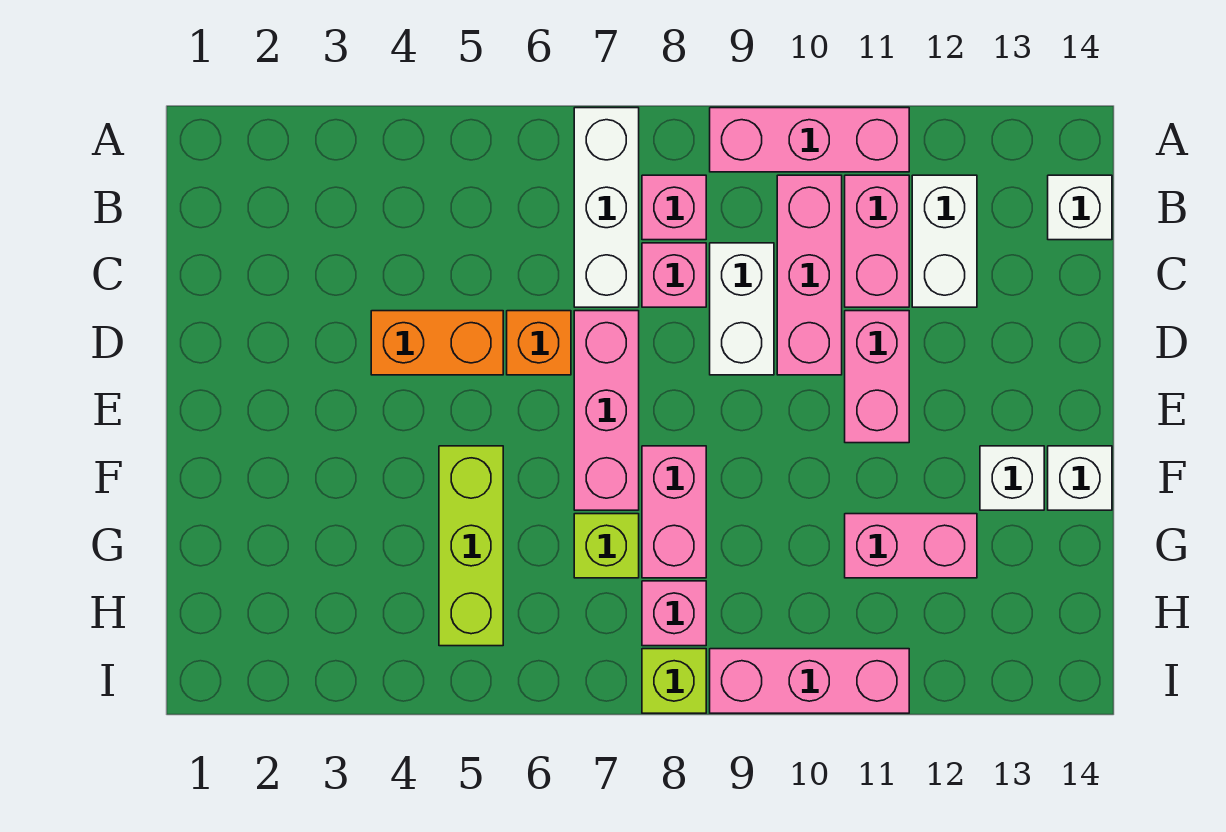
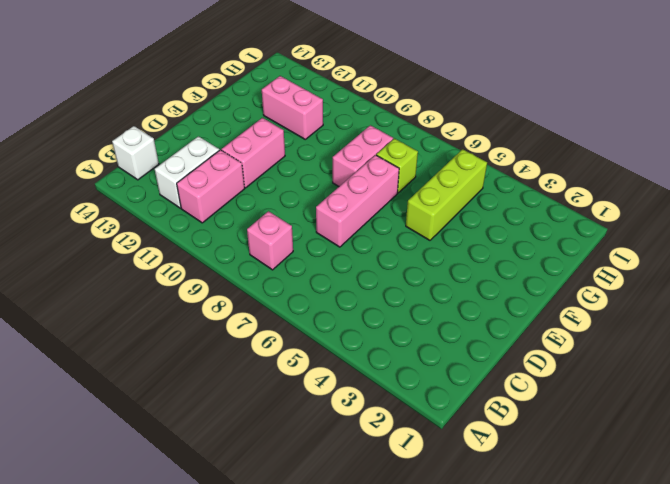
none -> white brick A7:C7 level 1
none -> pink brick A9:A11 level 1
none -> pink brick B10:D10 level 1

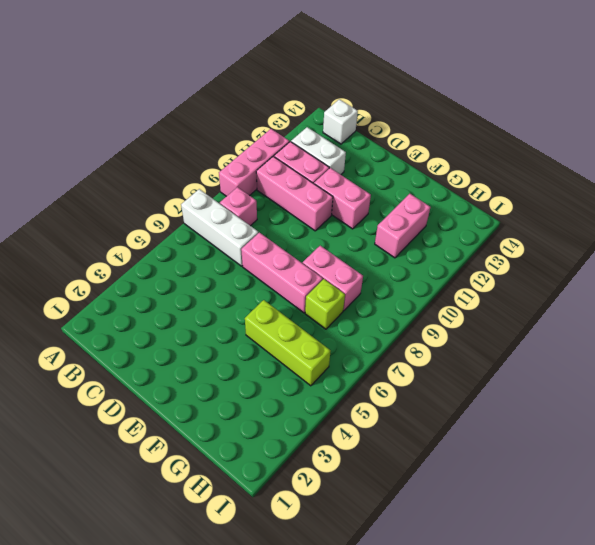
none -> pink brick C8 level 1
none -> white brick C9:D9 level 1
none -> orange brick D4:D5 level 1

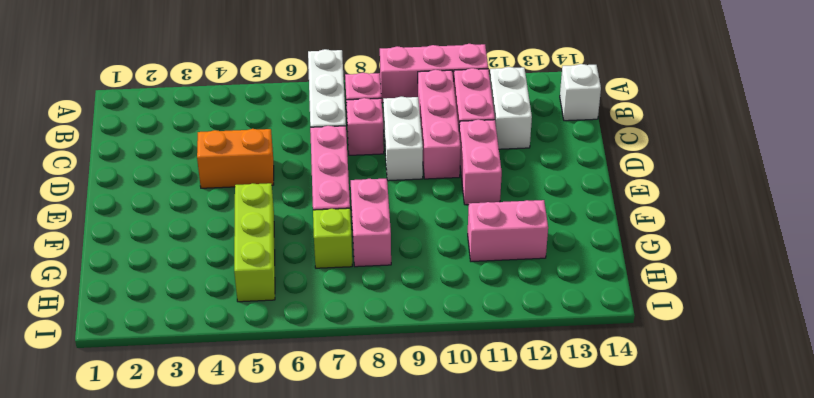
none -> orange brick D6 level 1
none -> white brick F13 level 1
none -> white brick F14 level 1

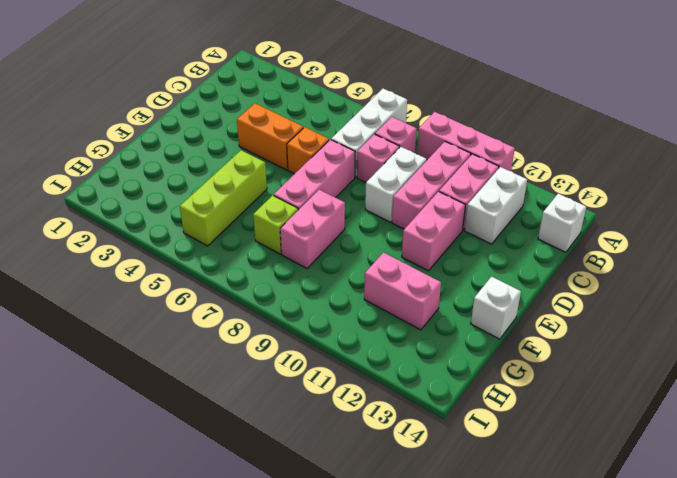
none -> white brick F13 level 1
none -> pink brick H8 level 1
none -> lime brick I8 level 1

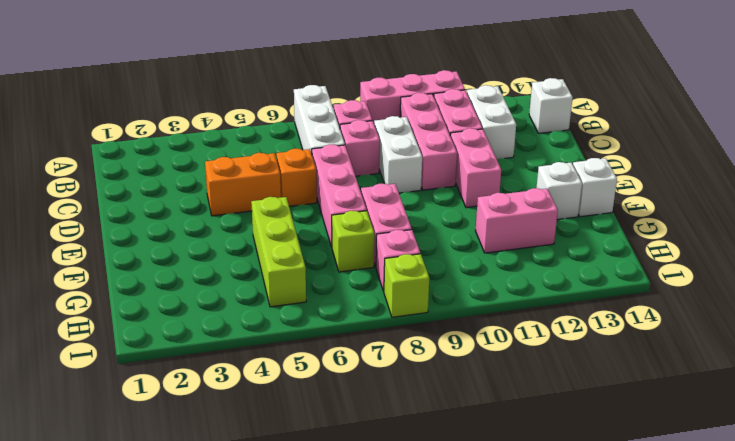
none -> pink brick I9:I11 level 1

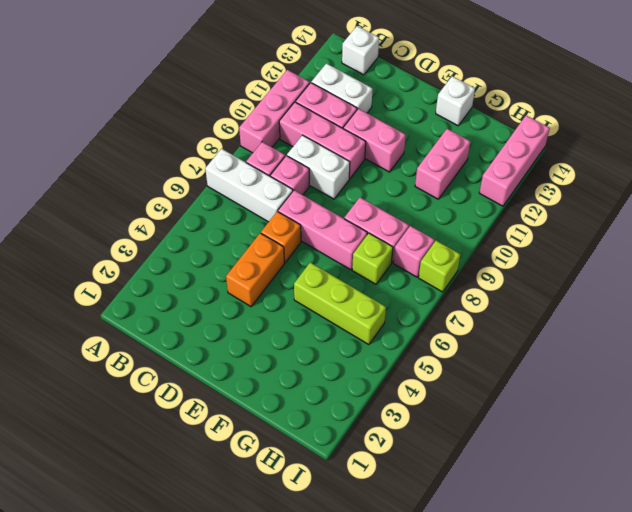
pink brick I12:I14 level 1 -> pink brick I9:I11 level 1
none -> white brick F13 level 1

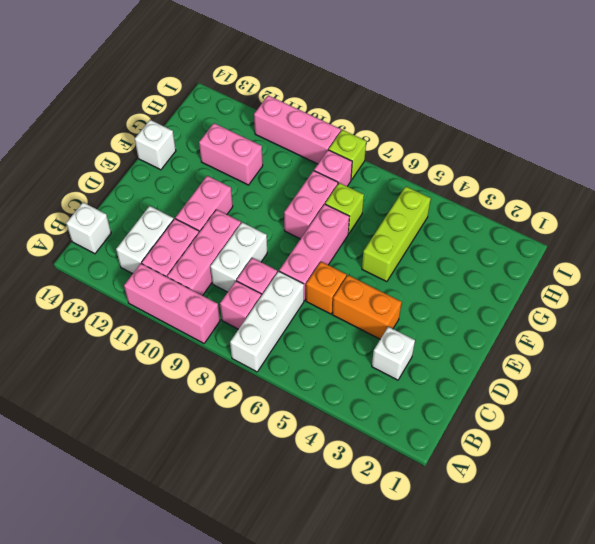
white brick C3 level 1 -> white brick F13 level 1

